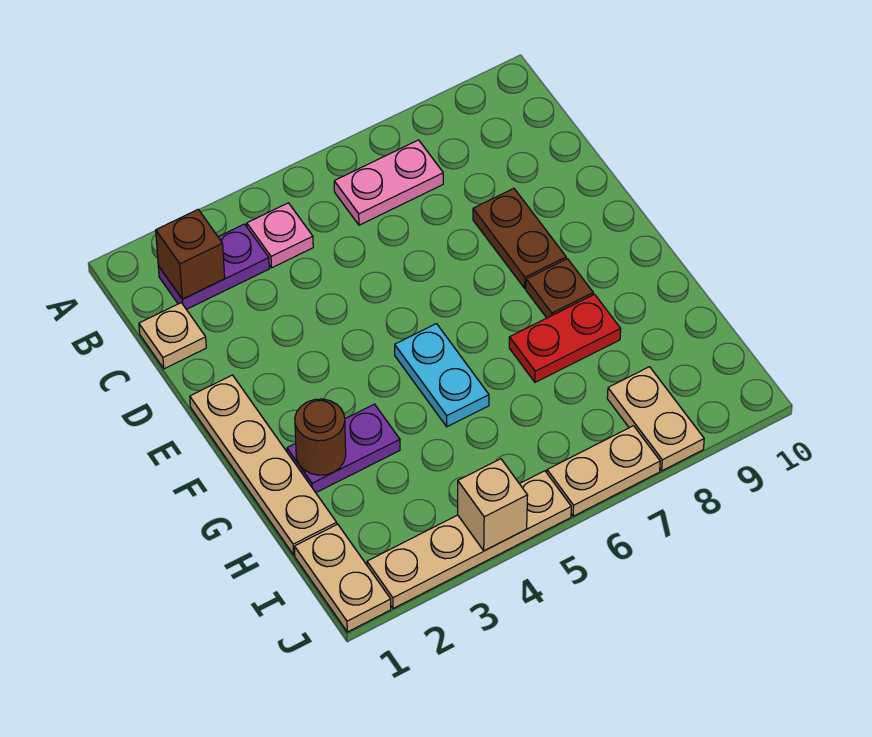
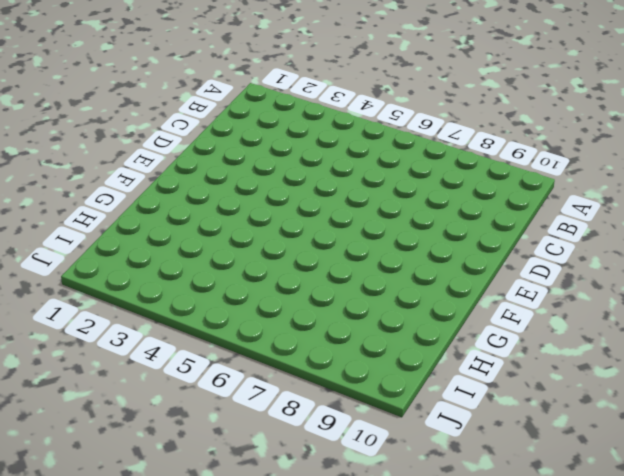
none -> purple plate B2:B3 level 1
none -> pink plate B4 level 1
none -> pink plate B6:B7 level 1

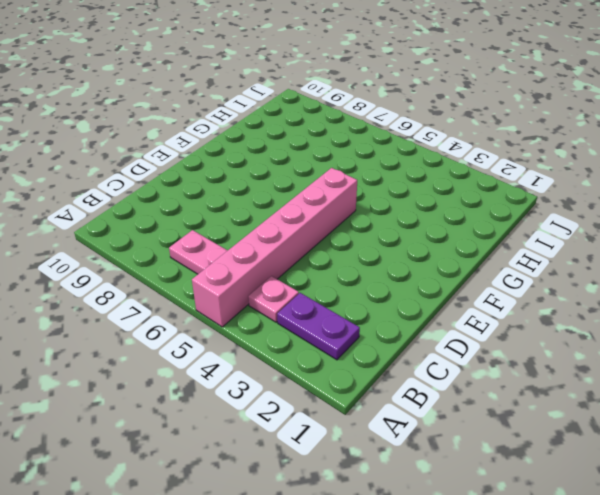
pink brick A5:F5 level 1 -> cyan plate F5:G5 level 1
none -> tan plate C1 level 1
none -> brown plate D8:E8 level 1
none -> tan plate E1:H1 level 1

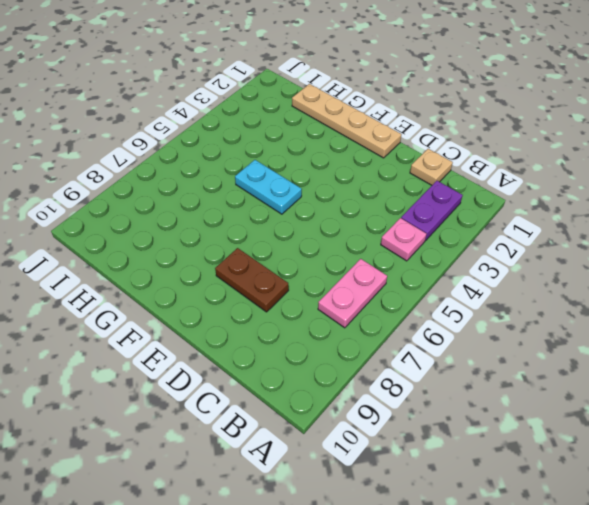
none -> brown plate F8 level 1
none -> purple plate G2:G3 level 1
none -> red plate G7:G8 level 1

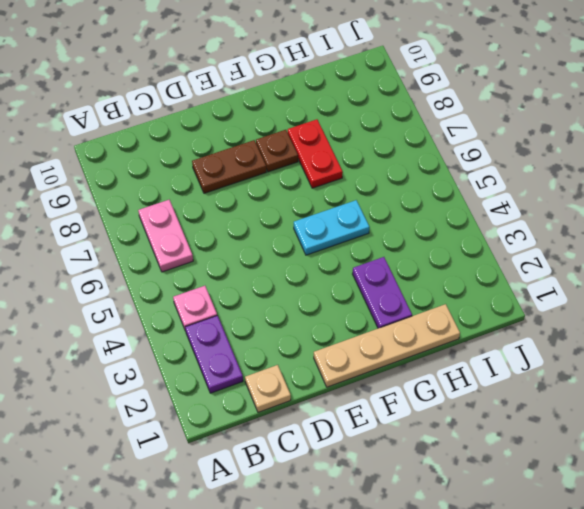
none -> tan plate I1:J1 level 1
none -> tan plate I8:J8 level 1
none -> tan plate J2:J5 level 1

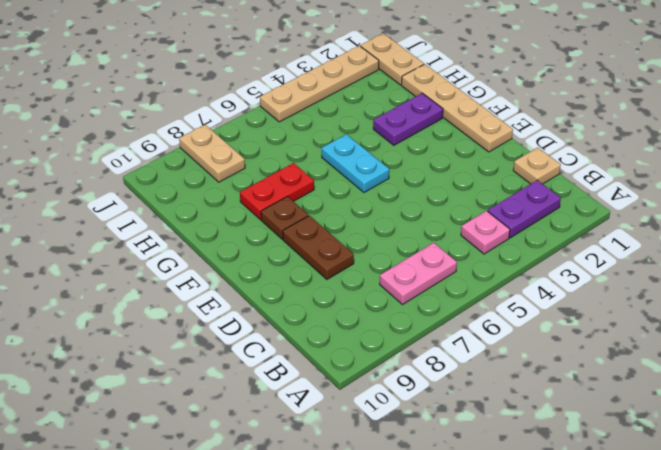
none -> tan plate J6:J7 level 1
none -> brown brick B2 level 2
none -> brown round brick G2 level 2

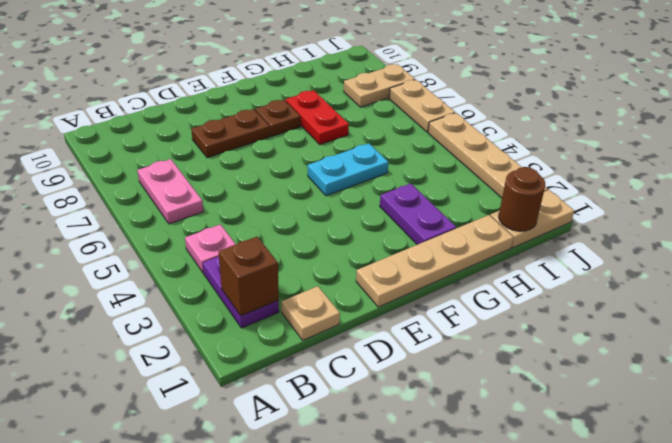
brown round brick I1 level 2 -> brown round brick G2 level 2
none -> tan brick J4 level 2

